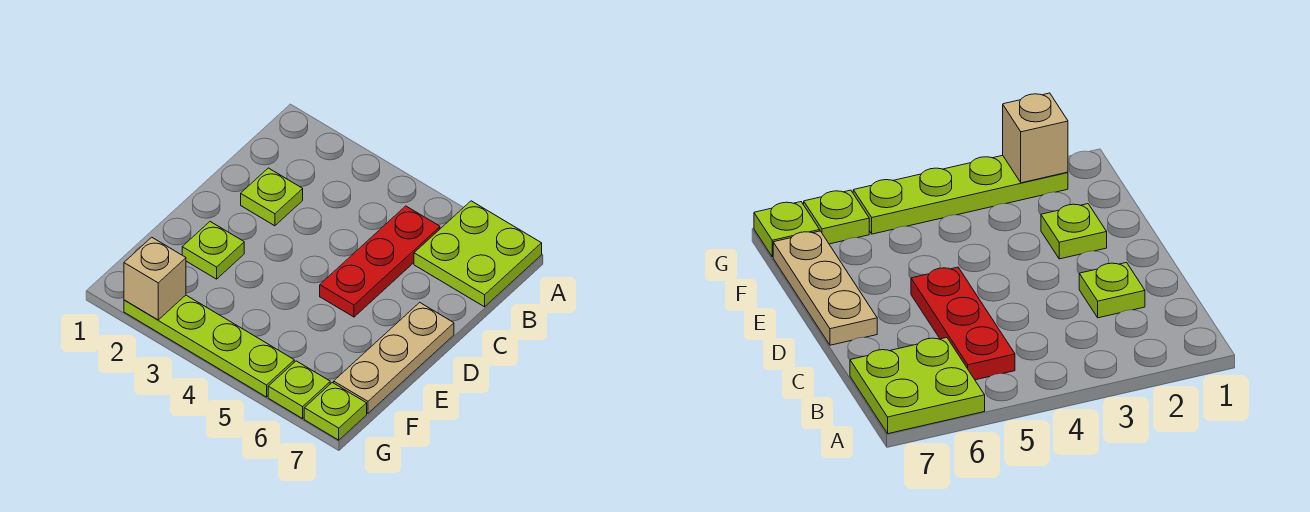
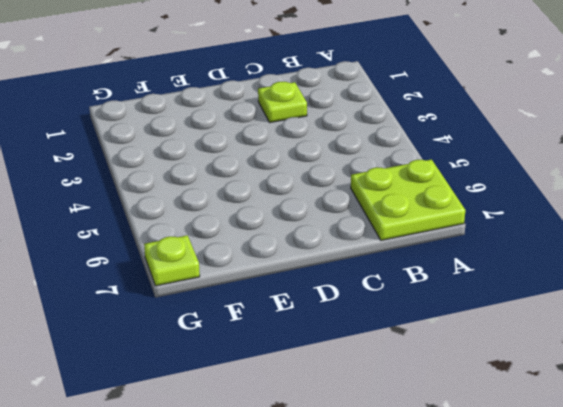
none -> red plate B5:D5 level 1
none -> tan plate D7:F7 level 1

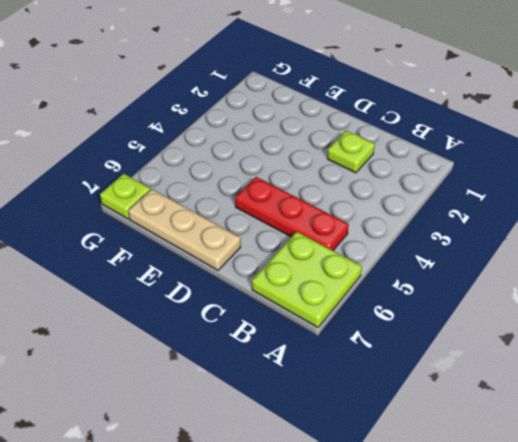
none -> lime plate E2 level 1
none -> lime plate G2:G5 level 1

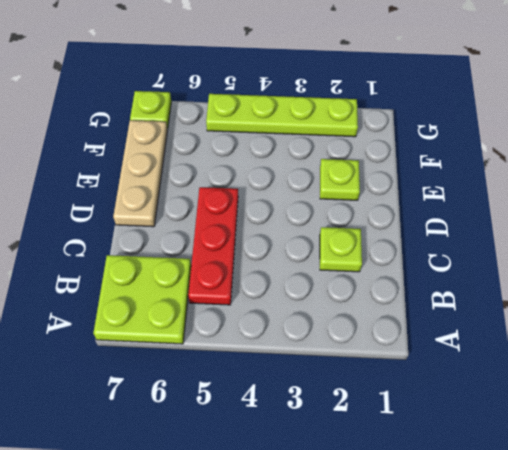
none -> lime plate G6 level 1
none -> tan brick G2 level 2

